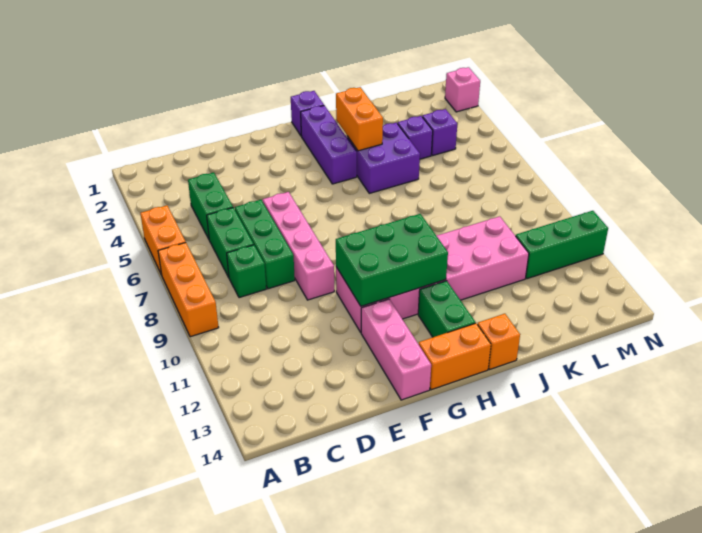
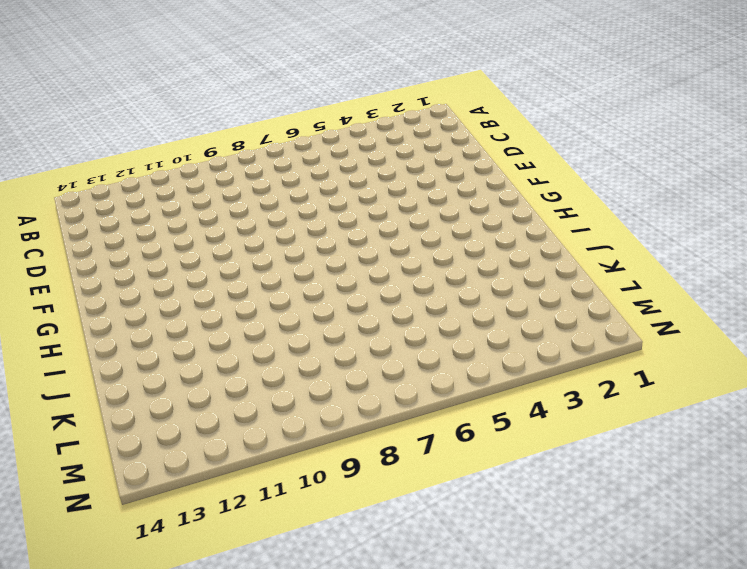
none -> orange brick A5:A6 level 1
none -> orange brick A7:A9 level 1
none -> green brick C4:C5 level 1

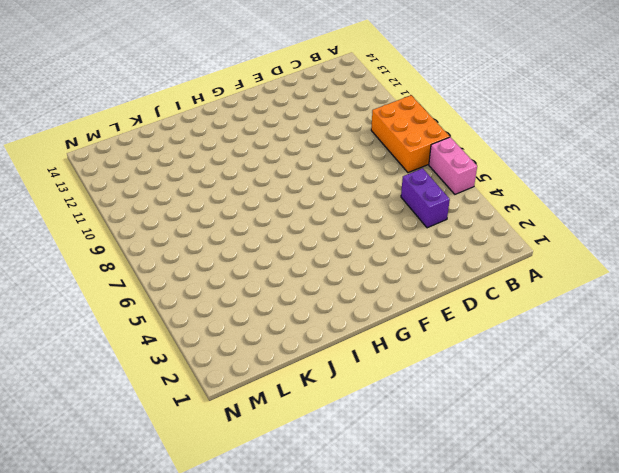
pink brick A5:A6 level 1 -> orange brick A5:A6 level 1
orange brick A7:B9 level 1 -> orange brick A7:A9 level 1
purple brick C4:C5 level 1 -> green brick C4:C5 level 1
none -> green brick C6:C7 level 1
none -> green brick C8 level 1
none -> green brick D6:D8 level 1

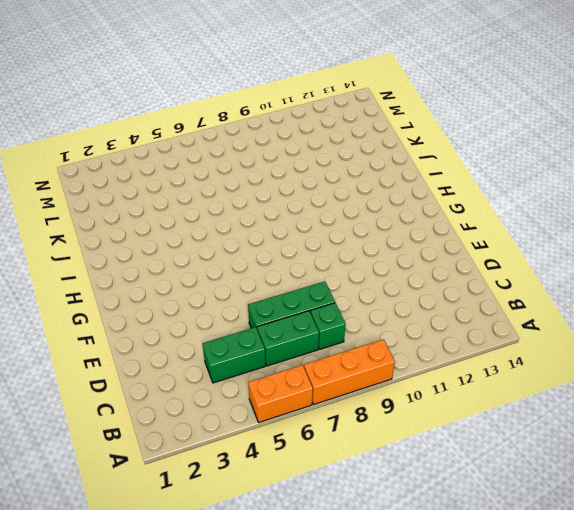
none -> pink brick E6:E9 level 1
none -> pink brick F10:K11 level 1
none -> pink brick F12:F14 level 1

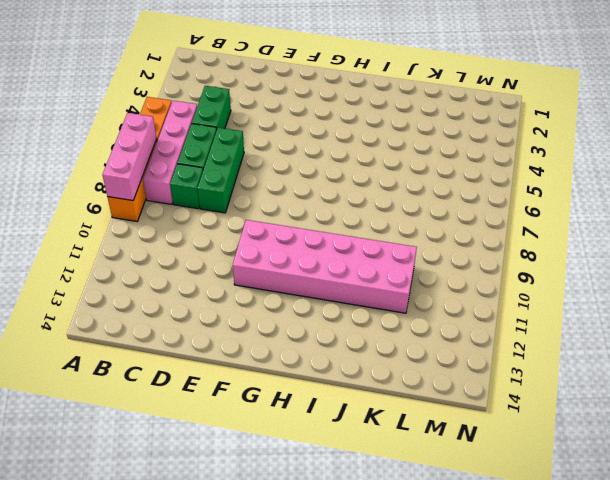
pink brick A7:A9 level 2 -> pink brick F12:F14 level 1
pink brick B5:B8 level 1 -> pink brick E6:E9 level 1
none -> orange brick G14:H14 level 1
none -> purple brick H1 level 1
none -> purple brick H2:H4 level 1

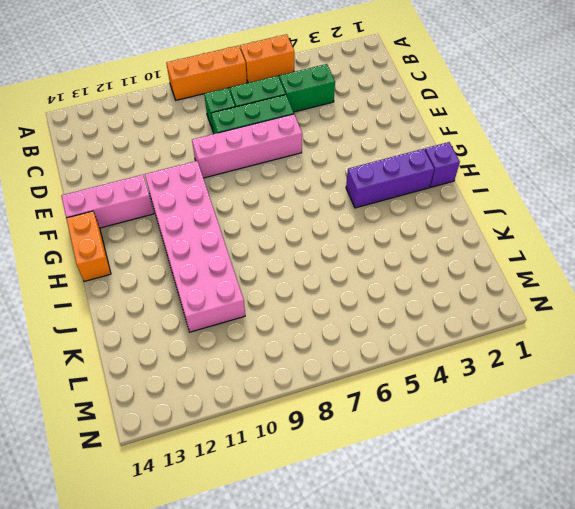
none -> green brick H12:H13 level 1
none -> purple brick I4:J5 level 1
none -> orange brick I14 level 1

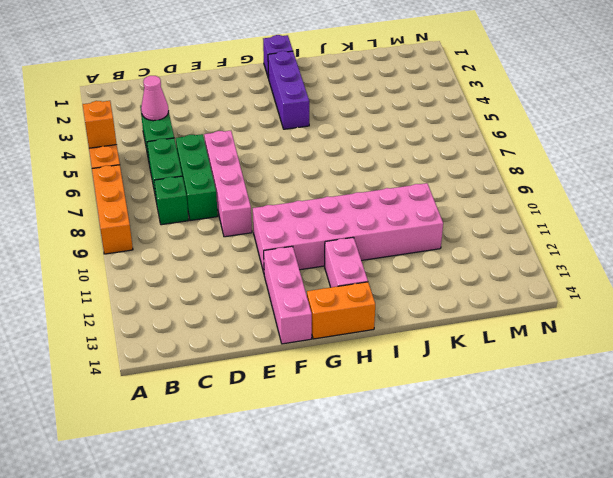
orange brick A5 level 2 -> orange brick I14 level 1
pink cone C4 level 2 -> none
pink brick H12:H13 level 1 -> green brick H12:H13 level 1
none -> purple brick I4:J5 level 1
none -> purple brick K4 level 1
none -> purple brick L4 level 1

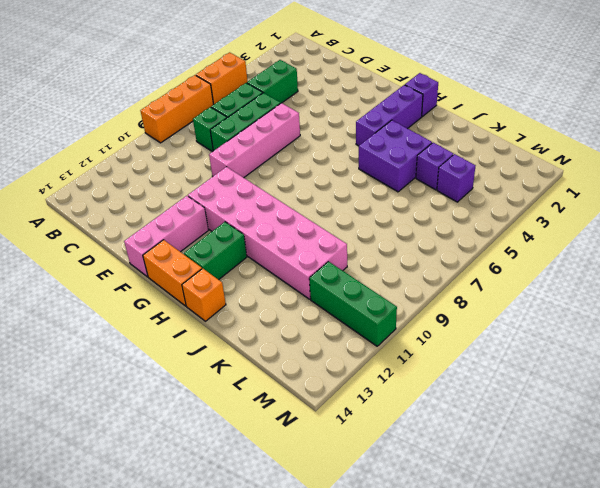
none -> pink brick N2 level 1
none -> green brick F10:H11 level 2
none -> orange brick I3:I4 level 2

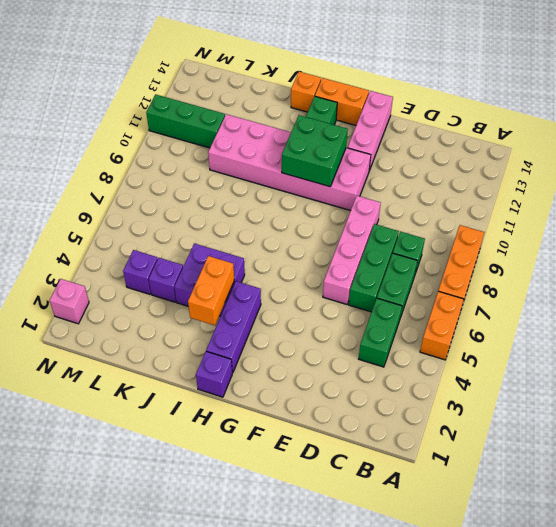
green brick G10:H11 level 2 -> green brick F10:H11 level 2

